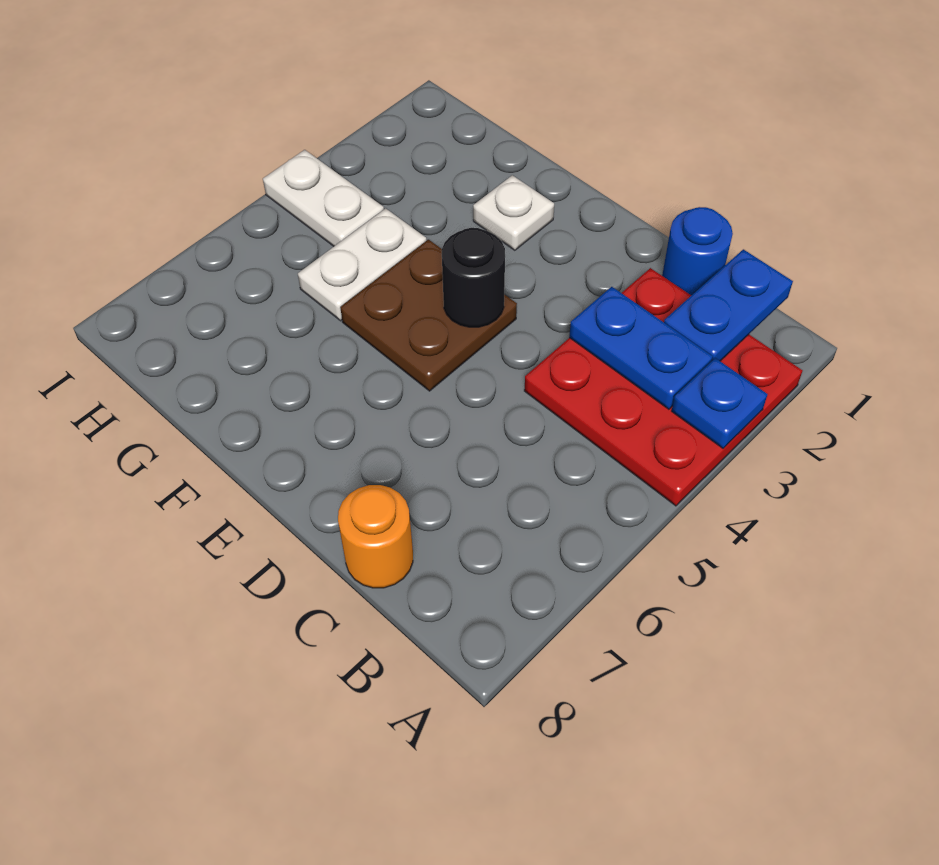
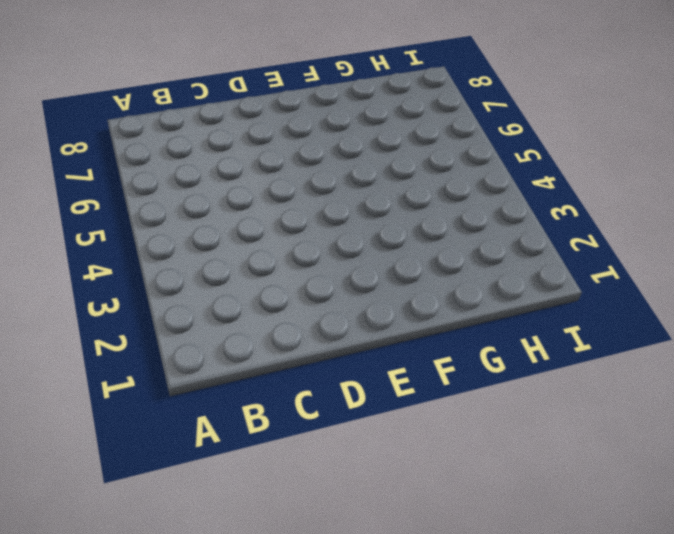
none -> red plate A2:C4 level 1
none -> blue round brick C1 level 1

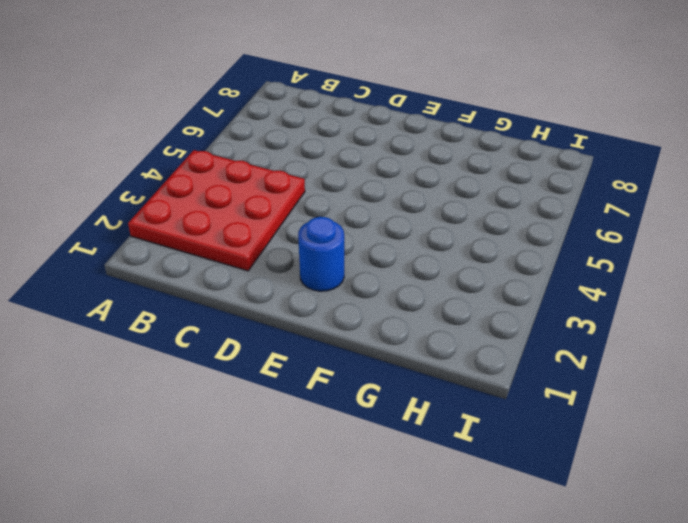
blue round brick E2 level 1 -> blue round brick C1 level 1
none -> orange round brick C8 level 1
none -> brown plate E4:F5 level 1

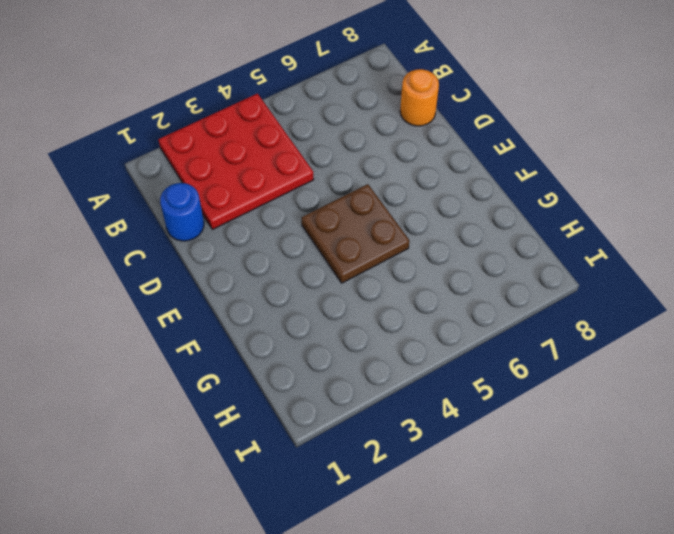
none -> white plate F2 level 1
none -> white plate G4:G5 level 1

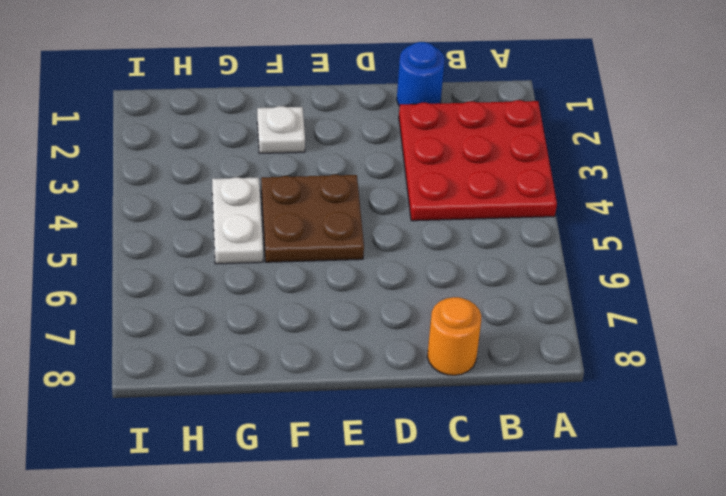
none -> white plate H4:I4 level 1
none -> blue plate A3 level 2

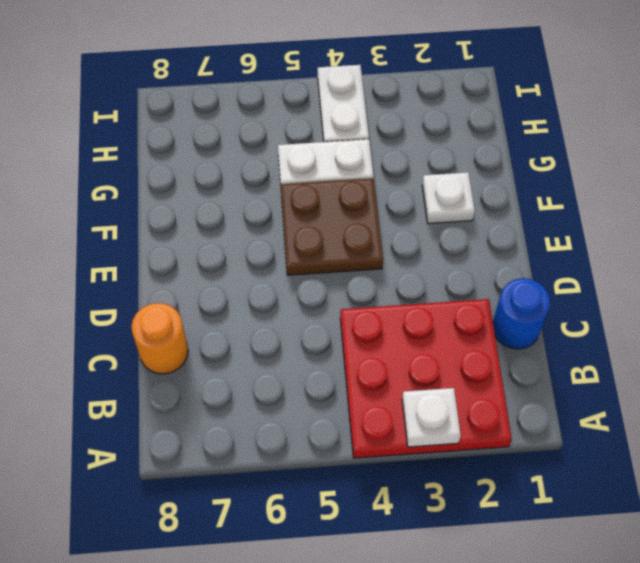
white plate A3 level 2 -> blue plate A3 level 2
none -> blue plate B1:B2 level 2
none -> blue plate B3:C3 level 2

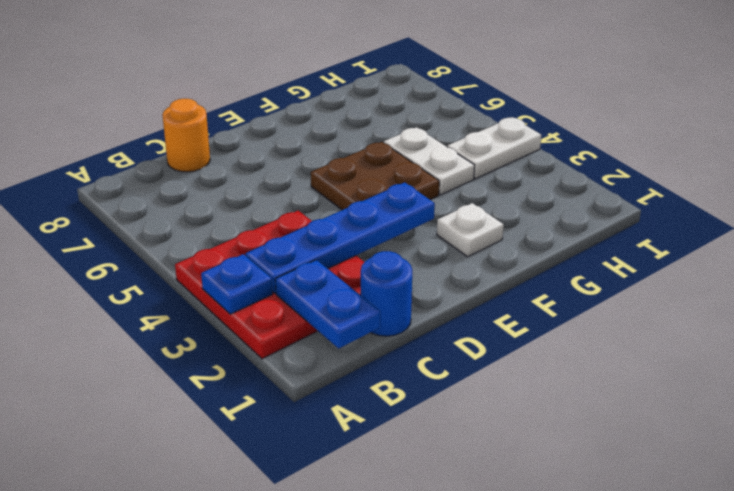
blue plate B3:E3 level 2 -> blue plate B3:C3 level 2
none -> black round brick E4 level 2

